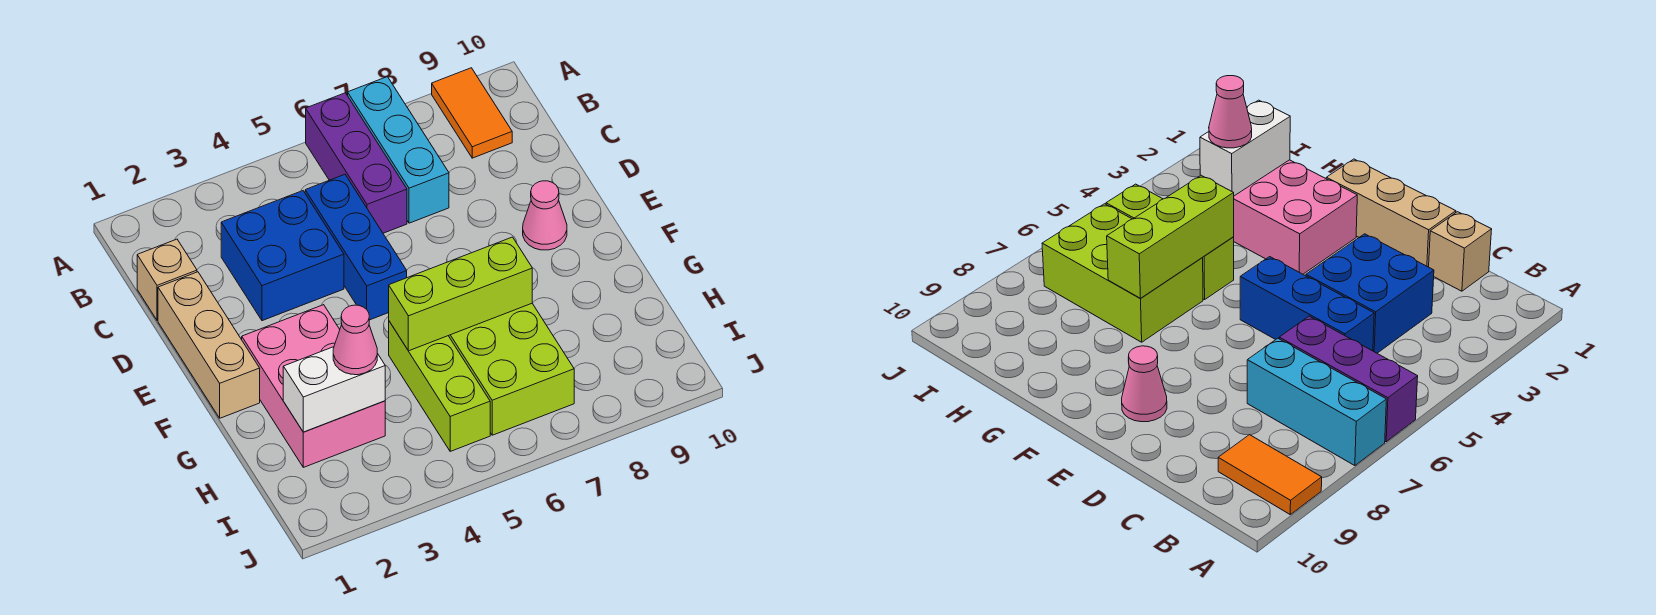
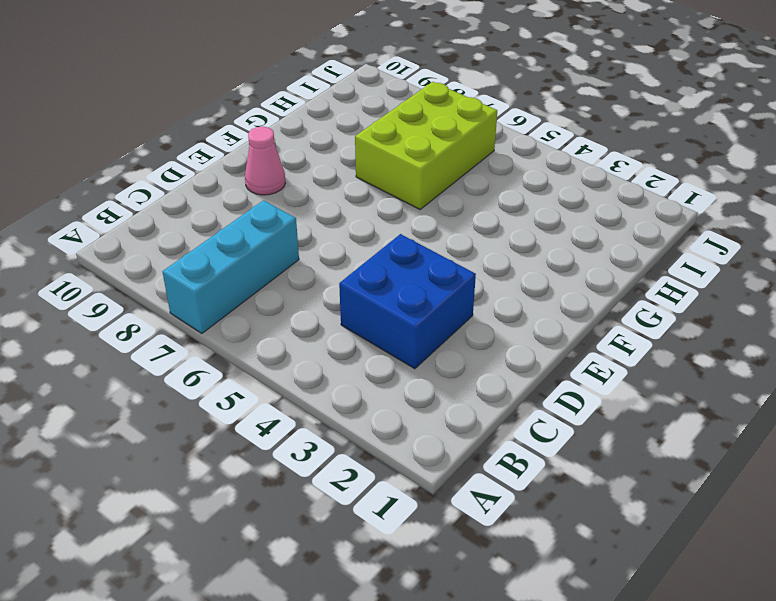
none -> purple brick A6:C6 level 1
none -> orange tile A9:B9 level 1
none -> tan brick C1 level 1

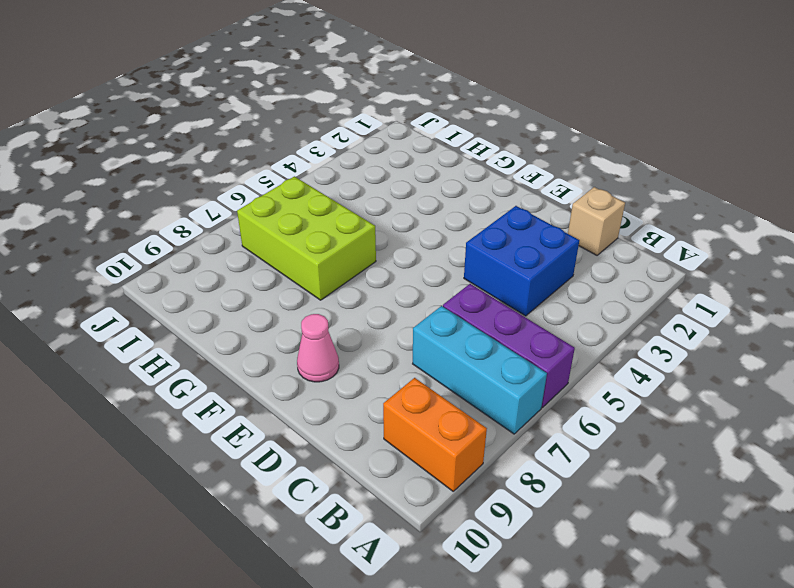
orange brick A9:B9 level 1 -> orange tile A9:B9 level 1
none -> blue brick C5:E5 level 1
none -> tan brick D1:F1 level 1
none -> pink brick F2:H3 level 1

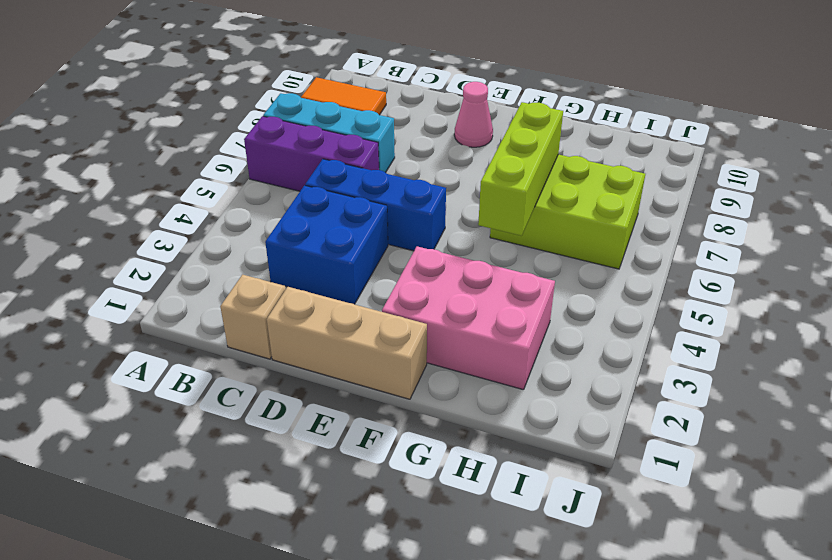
none -> lime brick G5:I5 level 1
none -> white brick H2:H3 level 2
none -> pink cone H3 level 3

